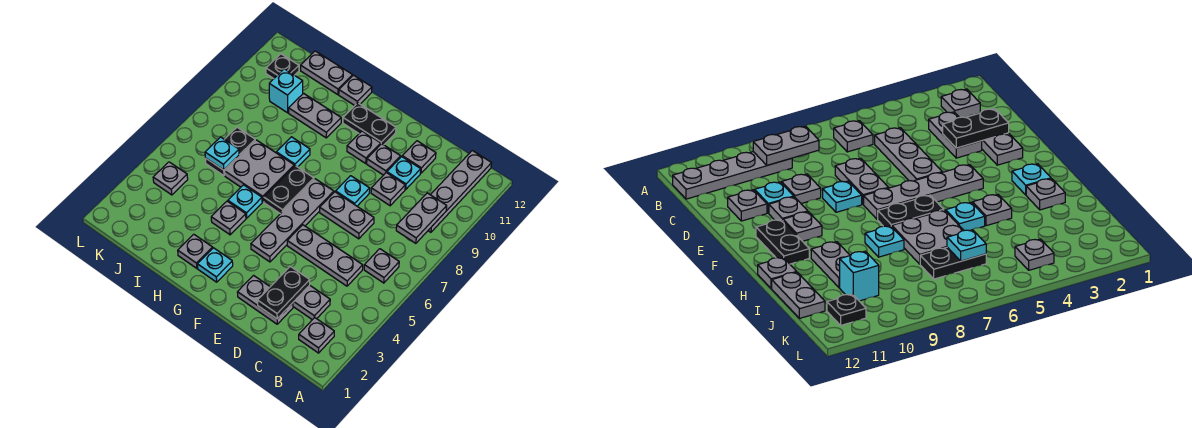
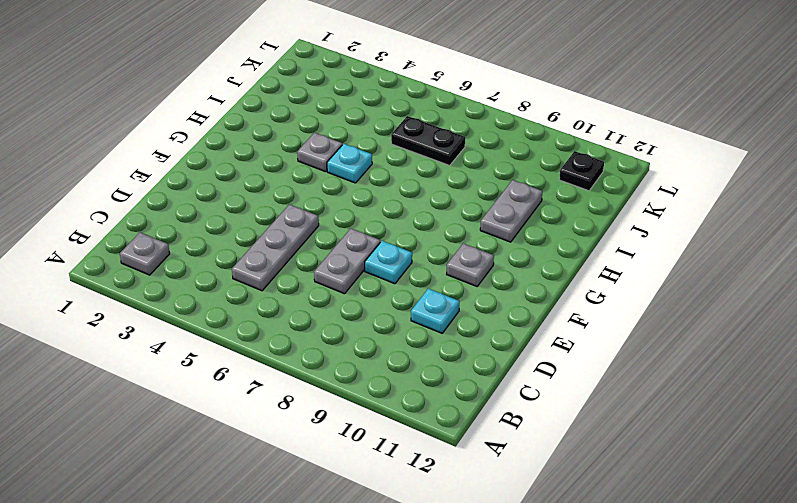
none -> grey plate B6 level 1
none -> grey plate B9:B12 level 1
none -> grey plate C3:D3 level 1
none -> grey plate D2:E2 level 1

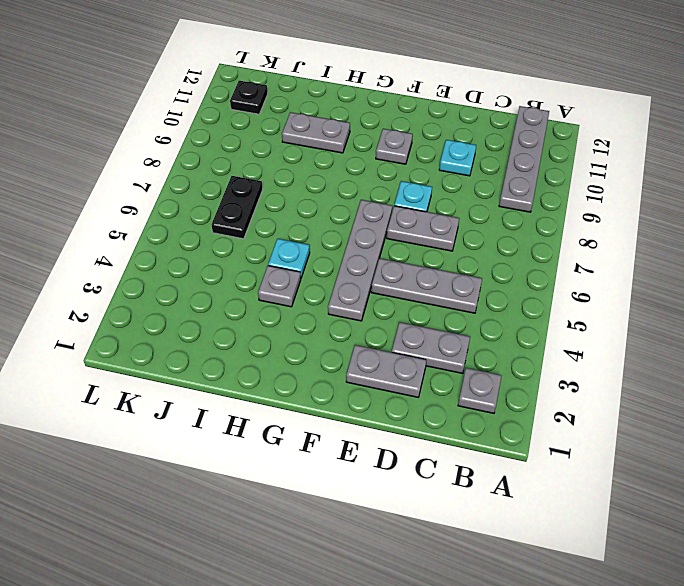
none -> grey plate B6 level 1
none -> grey plate D9 level 1
none -> grey plate D11 level 1
none -> grey plate E10 level 1

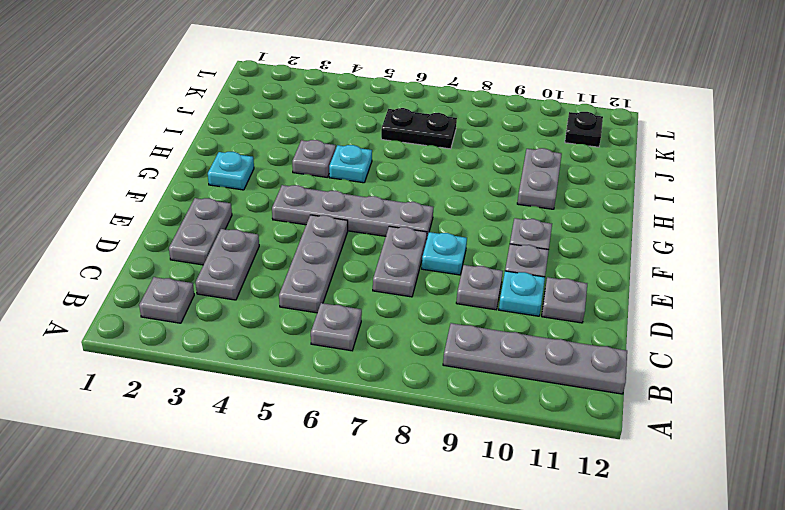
none -> black plate F11:G11 level 1
none -> black plate G6:G7 level 1
none -> grey plate H2 level 1
none -> grey plate H6:I7 level 1

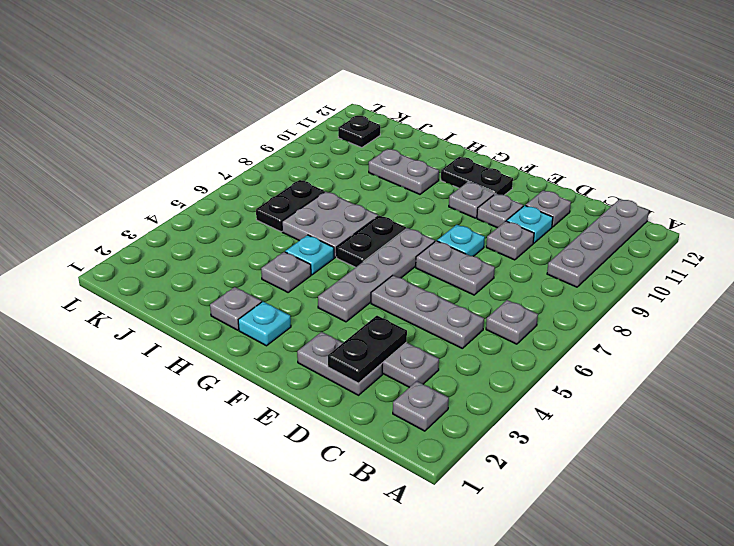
none -> cyan plate H8 level 1
none -> grey plate H12 level 1
none -> grey plate I12:J12 level 1
none -> cyan brick J10 level 1

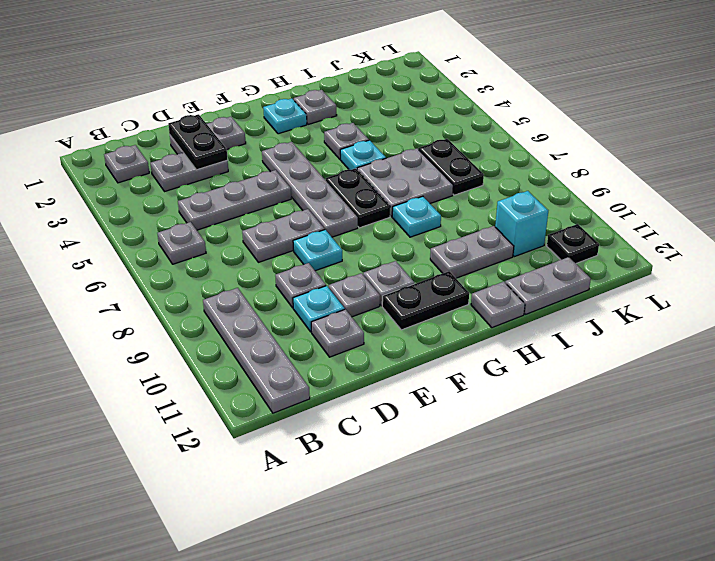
none -> grey plate K4 level 1
none -> grey plate B8:B9 level 2
none -> cyan plate J6 level 2

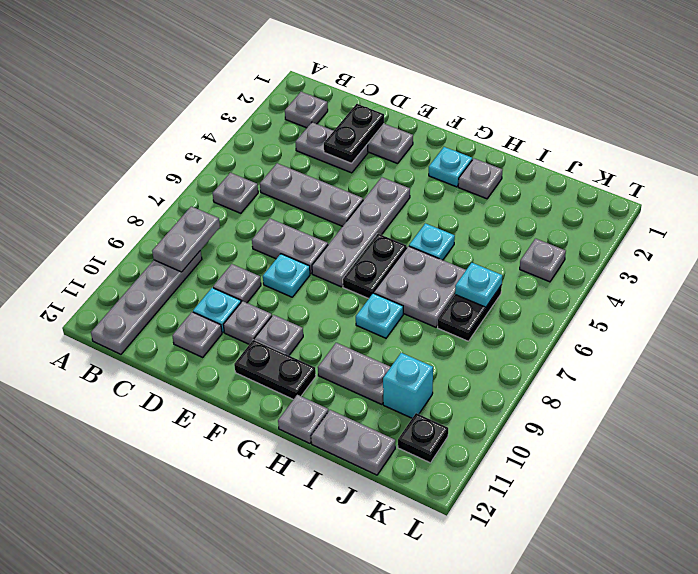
none -> grey plate H4 level 1

